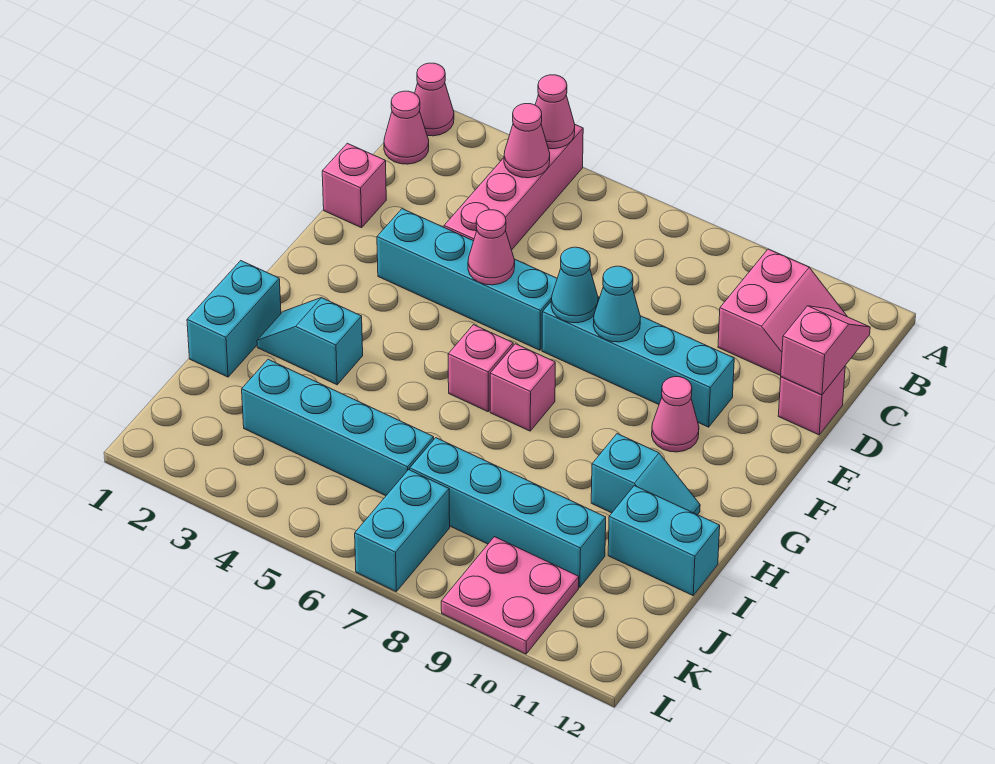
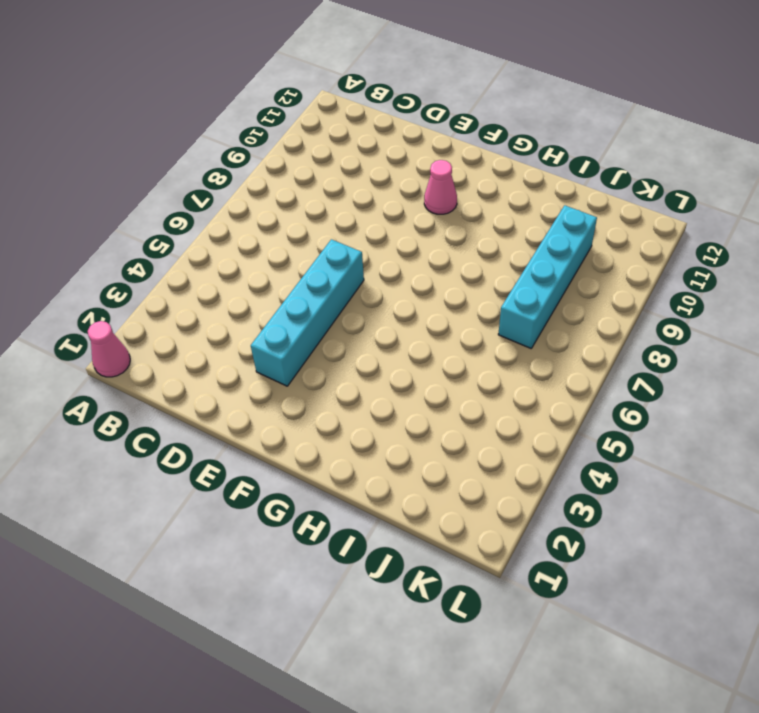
none -> pink brick A4:D4 level 1
none -> pink cone B1 level 1
none -> pink slope B10:C11 level 1 top 10

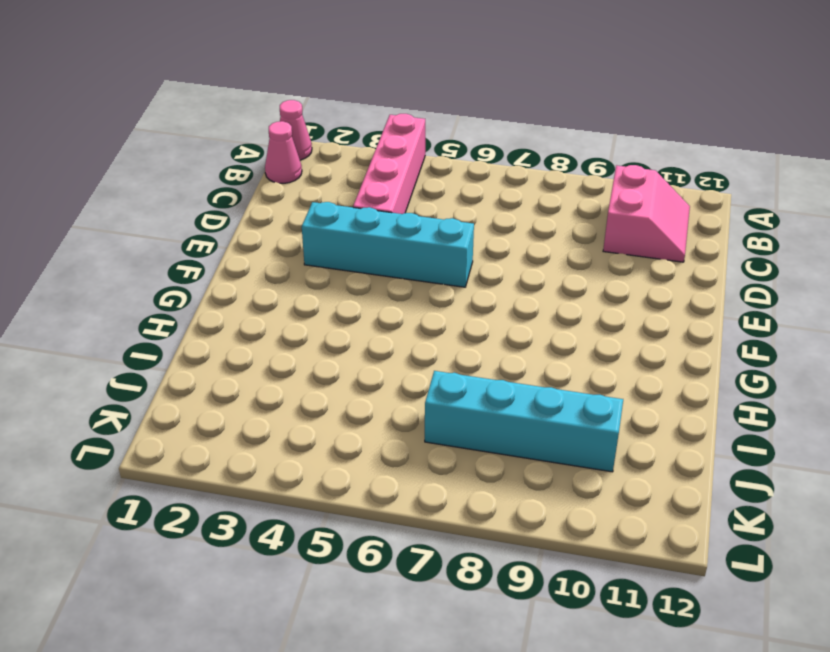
none -> pink brick D1 level 1
none -> pink brick D12 level 1
none -> cyan brick E7:E10 level 1

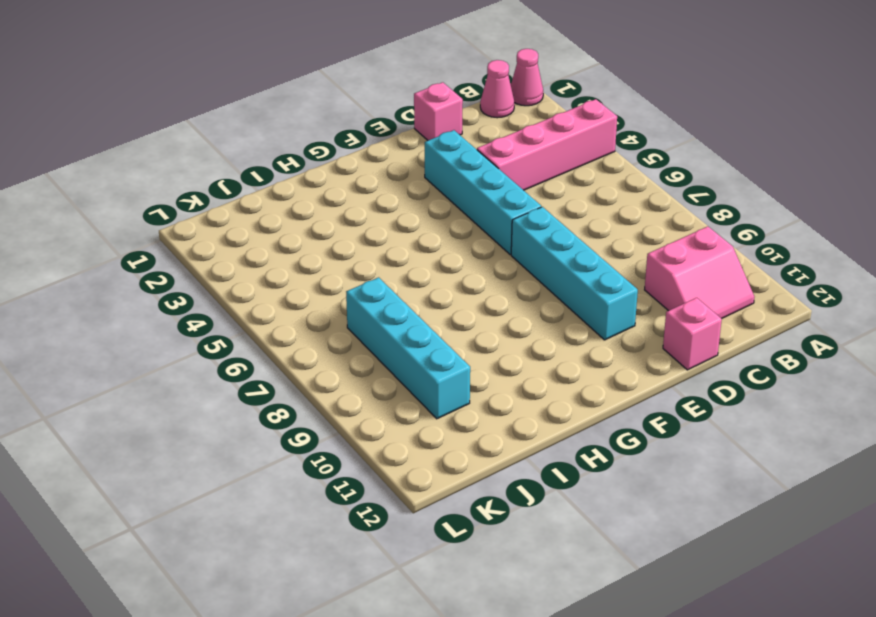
none -> pink cone F10 level 1
none -> pink brick G6 level 1
none -> pink brick G7 level 1

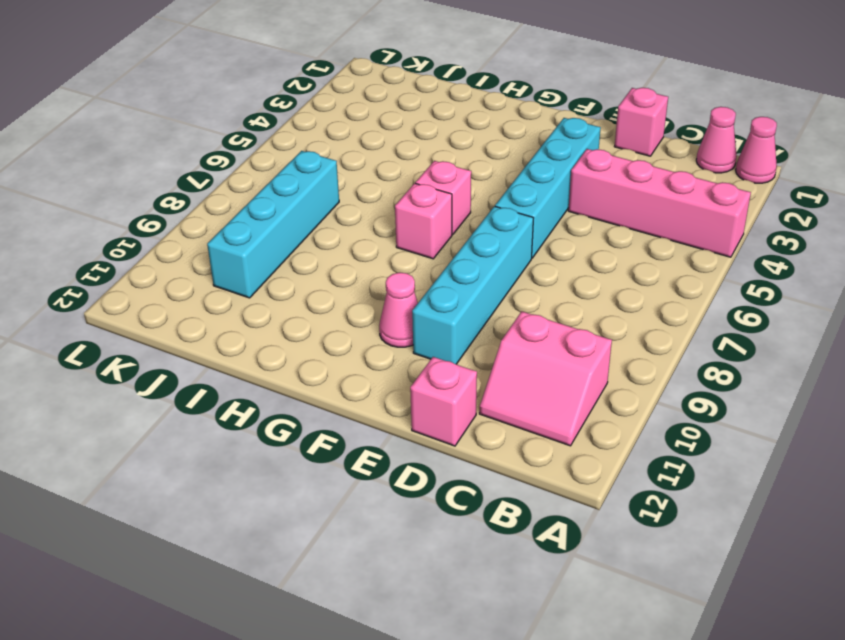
none -> cyan brick H1:I1 level 1
none -> cyan slope H2:H3 level 1 top 3
none -> cyan slope H10:H11 level 1 top 10

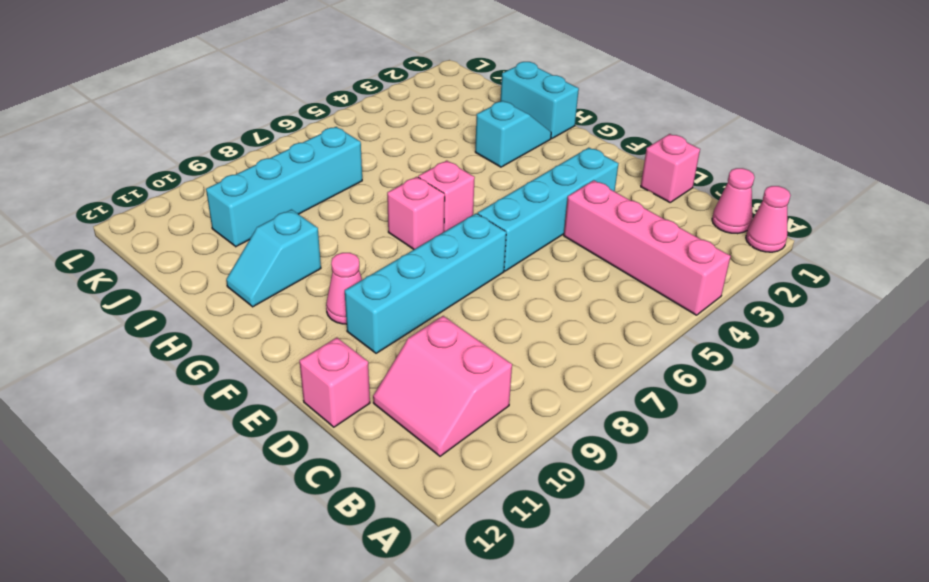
none -> cyan brick I11:I12 level 1
none -> cyan brick J3:J6 level 1
none -> cyan brick K7:L7 level 1

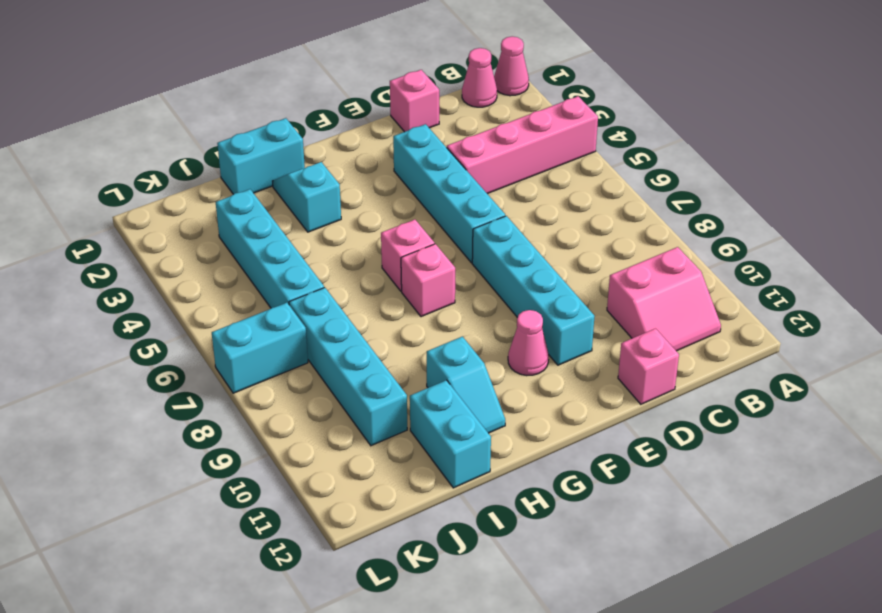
none -> pink plate K9:L10 level 1
none -> pink cone A4 level 2
none -> pink cone B4 level 2

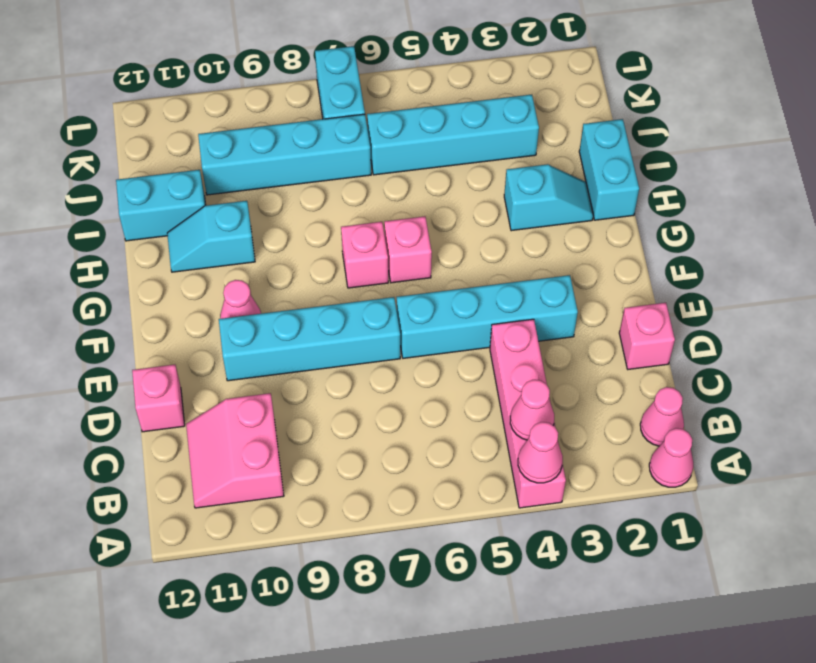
none -> pink plate K9:L10 level 1
none -> pink slope C12:D12 level 2 top D
none -> pink cone E5 level 2

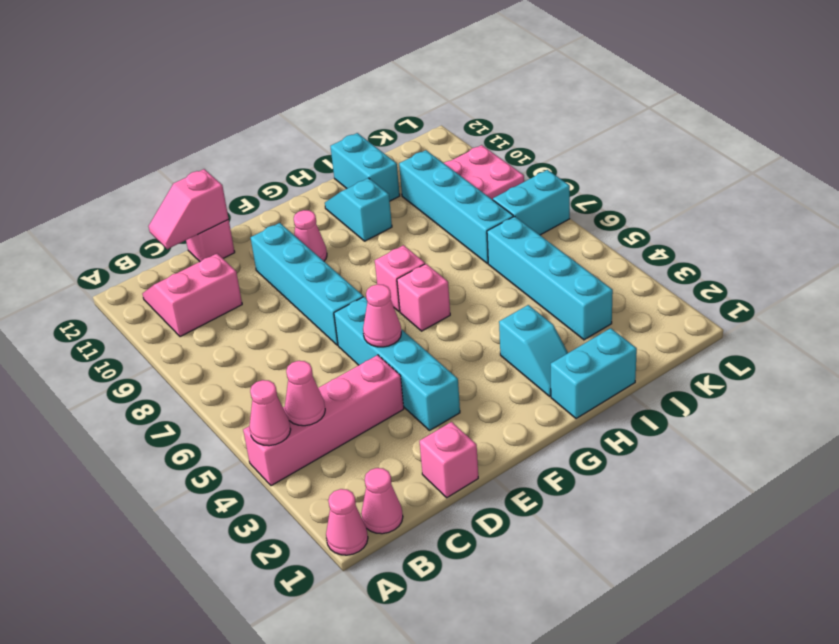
none -> cyan cone E7 level 2
none -> cyan cone E8 level 2

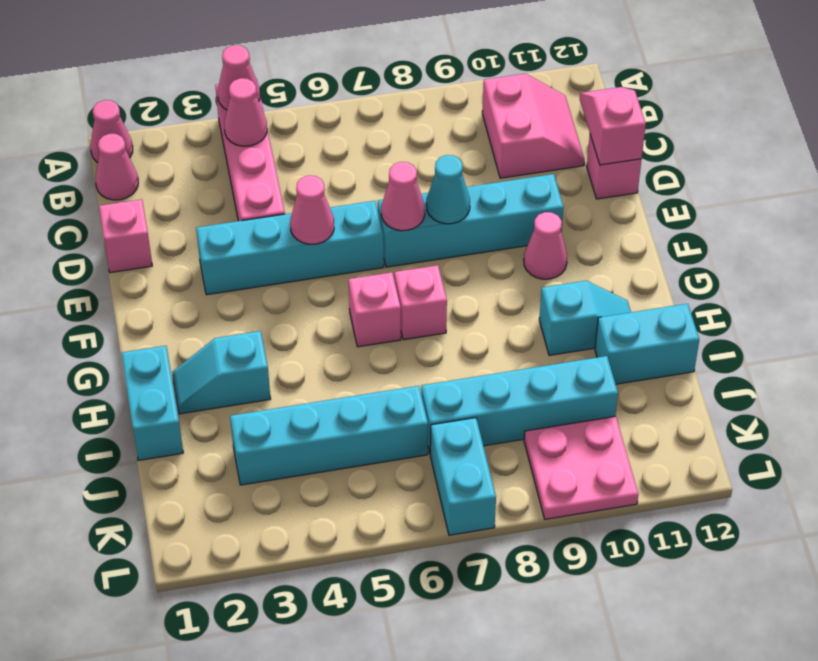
pink cone E7 level 2 -> cyan cone E7 level 2

